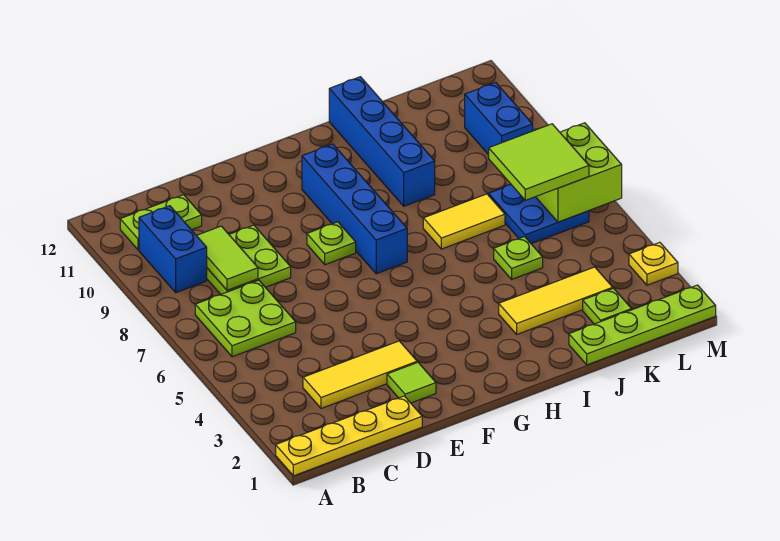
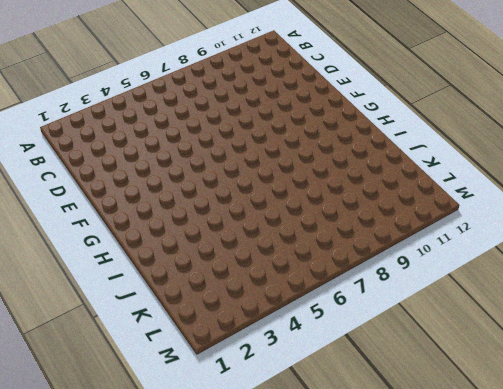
none -> yellow plate A1:D1 level 1
none -> lime plate B6:C7 level 1
none -> blue brick B9:B10 level 1

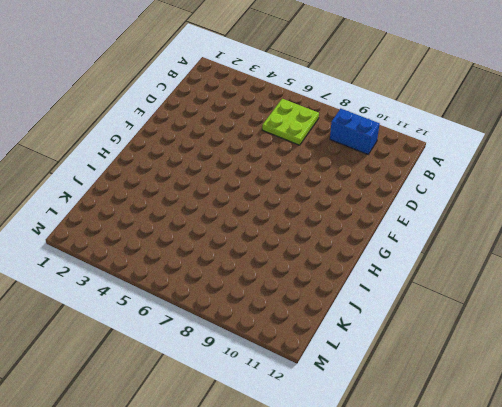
none -> yellow plate A1:D1 level 1
none -> lime plate B11:C11 level 1
none -> yellow tile C3:E3 level 1

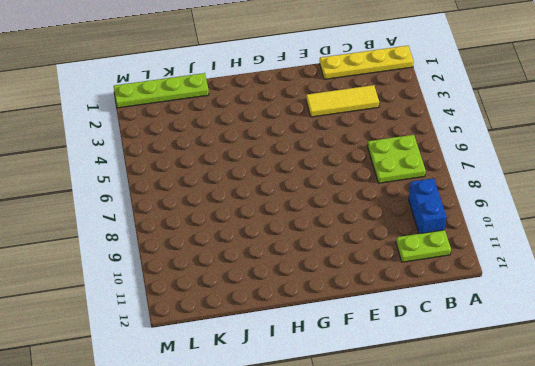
none -> lime plate C8:D9 level 1
none -> lime tile E2 level 1
none -> lime plate F8 level 1

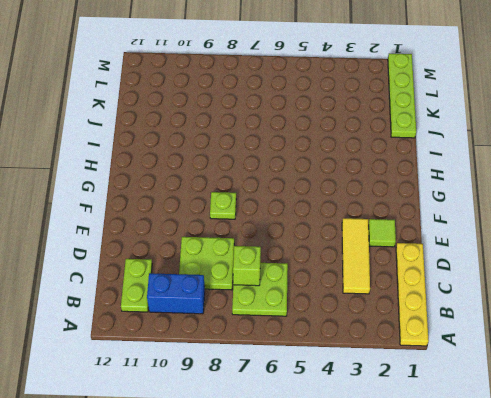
lime brick C7 level 2 -> none
none -> blue brick G7:G10 level 1
none -> yellow tile I3:K3 level 1
none -> yellow tile I7:J7 level 1

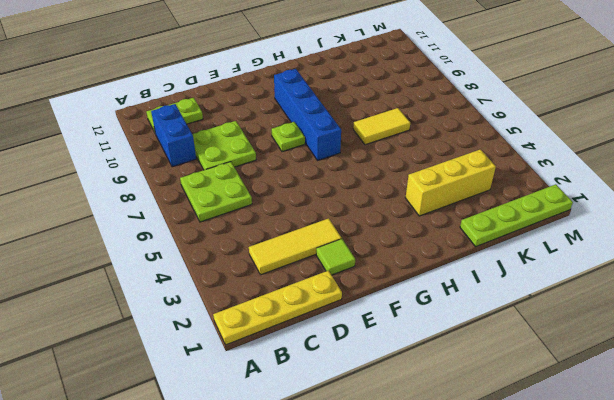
yellow brick I3:K3 level 1 -> yellow tile I3:K3 level 1
none -> blue brick I9:I12 level 1
none -> lime plate J5 level 1
none -> lime plate K2 level 1

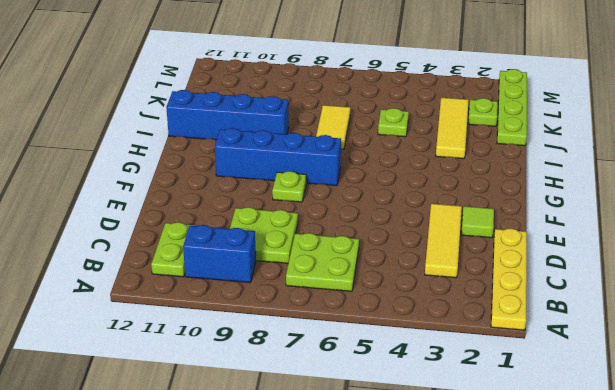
none -> blue plate K6:L7 level 1
none -> blue brick L9:L10 level 1
none -> yellow plate M3 level 1

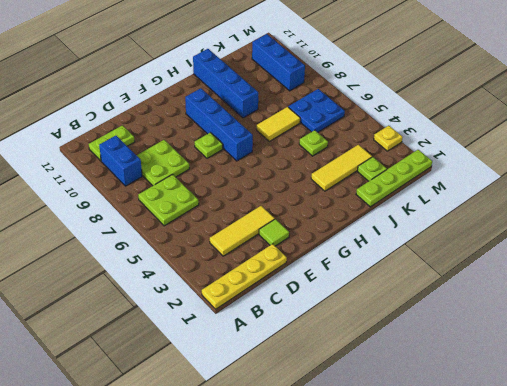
blue brick L9:L11 level 1 -> blue brick L9:L10 level 1
none -> lime tile C8:C9 level 2
none -> lime brick L6:M7 level 2
none -> lime tile K6:L7 level 3

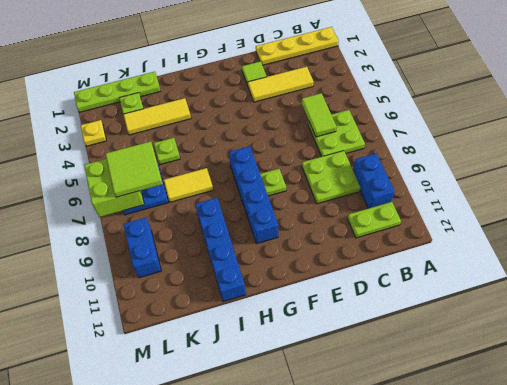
lime tile C5:C6 level 2 -> lime tile C8:C9 level 2

